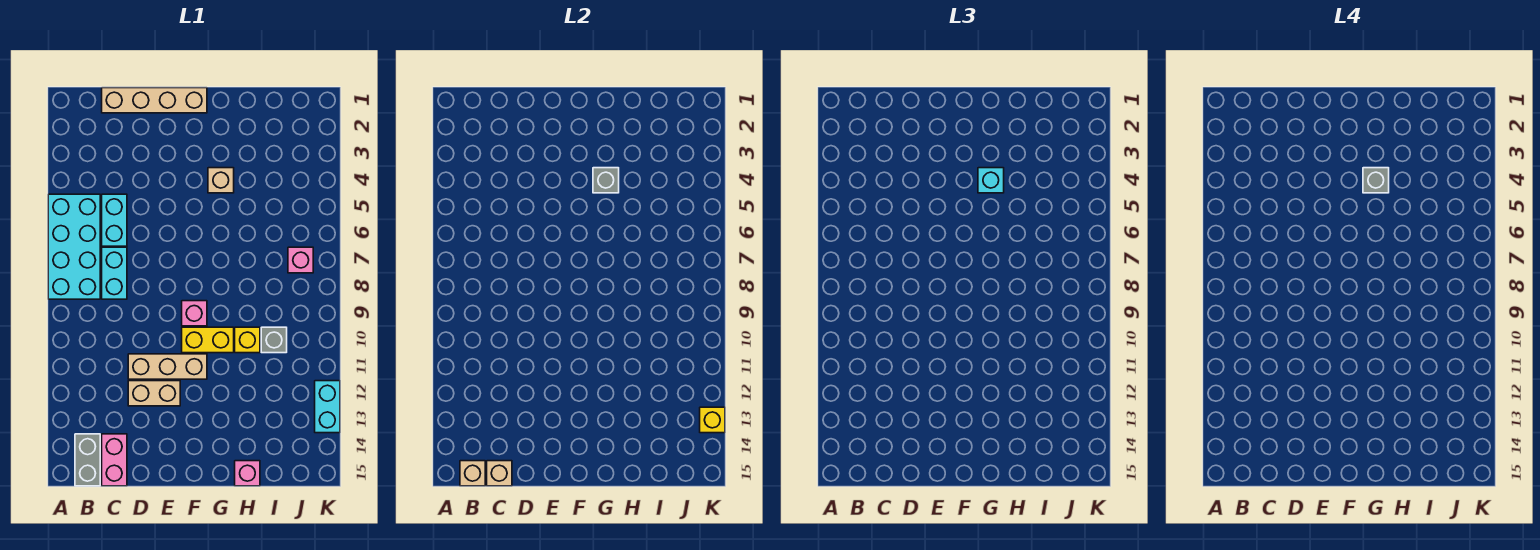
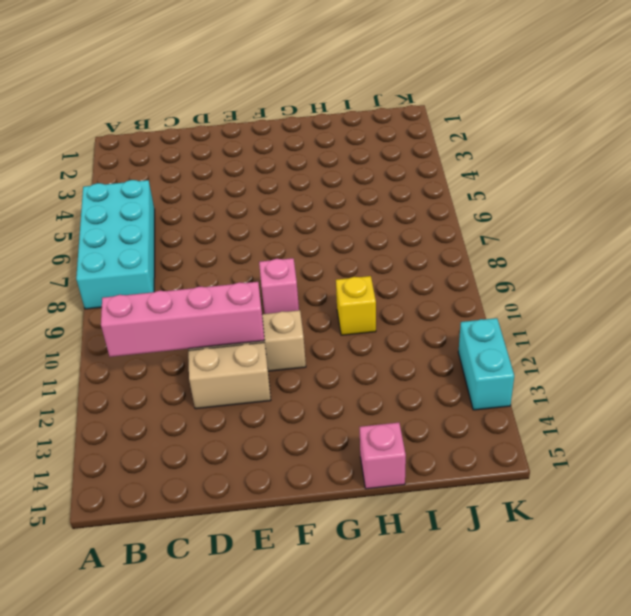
pink brick B11:E11 level 2 -> none
none -> grey brick B14:B15 level 1
none -> tan brick C1:F1 level 1
none -> cyan brick C5:C6 level 1

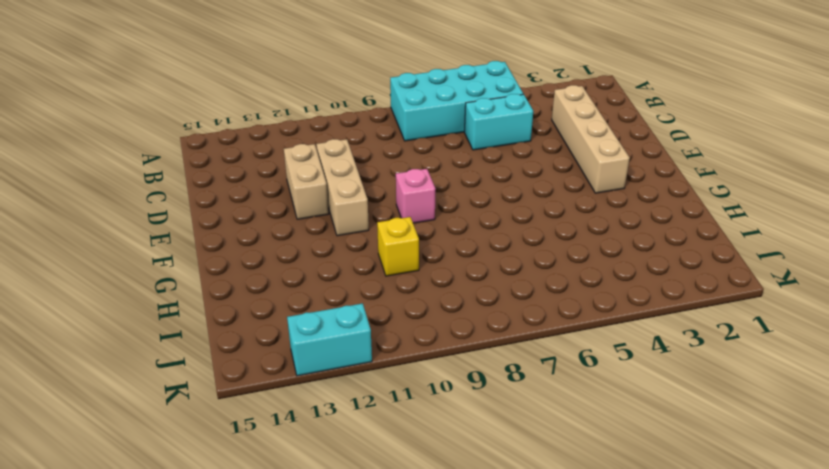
tan brick C3:F3 level 1 -> tan brick C1:F1 level 1
none -> grey brick B14:B15 level 1
none -> cyan brick C7:C8 level 1
none -> pink brick C14:C15 level 1

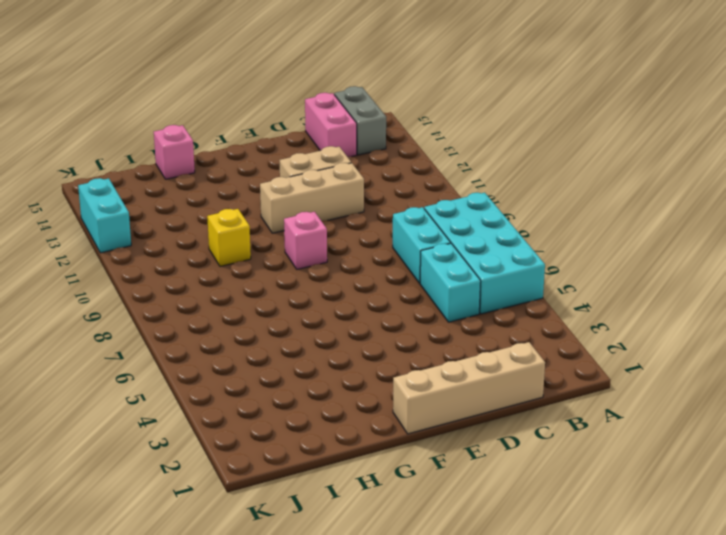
none -> yellow brick F10:G10 level 1
none -> tan brick G4 level 1
none -> grey brick I10 level 1

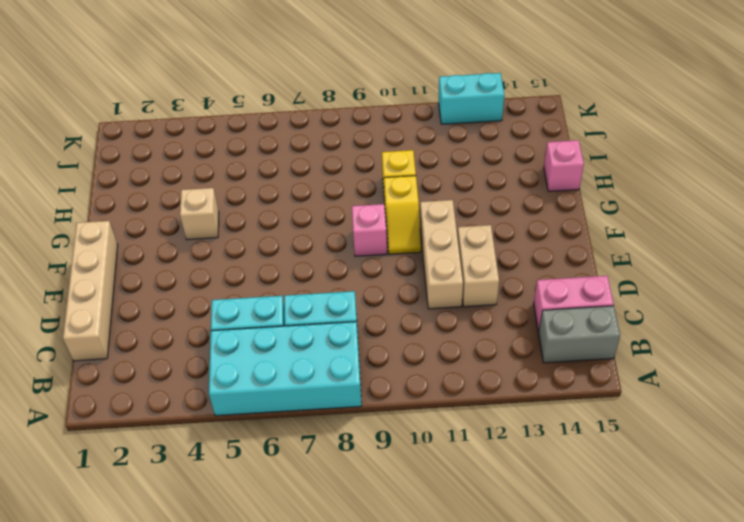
yellow slope F10:G10 level 1 top G -> yellow brick F10:G10 level 1
none -> grey brick I10 level 1
none -> pink brick J7 level 1
none -> tan brick B15 level 2

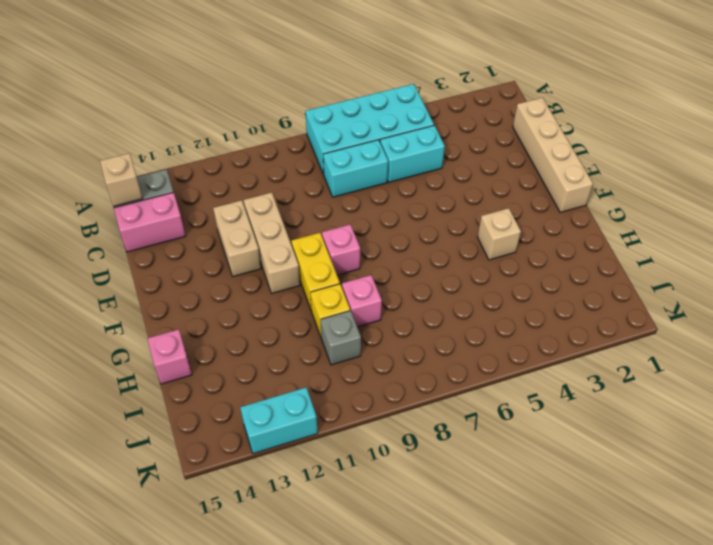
pink brick H9 level 1 -> pink brick J7 level 1
none -> tan brick C15 level 2
none -> grey brick G4 level 2
none -> yellow brick K13 level 2

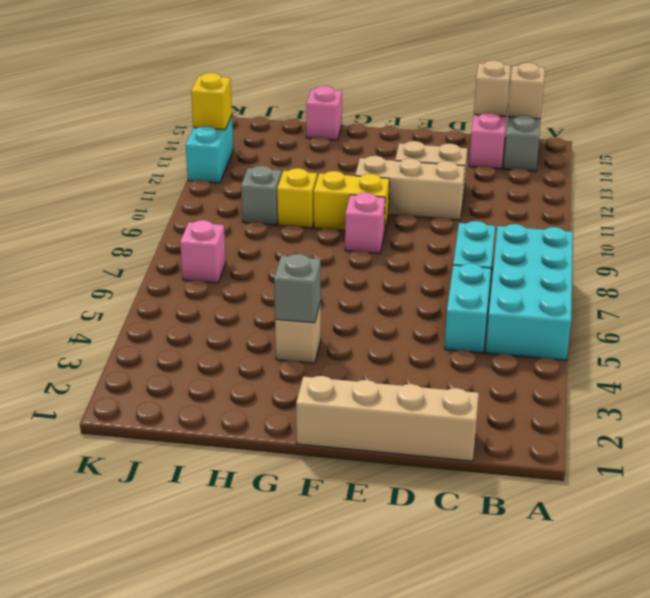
none -> cyan brick G4 level 3
none -> grey brick G4 level 4

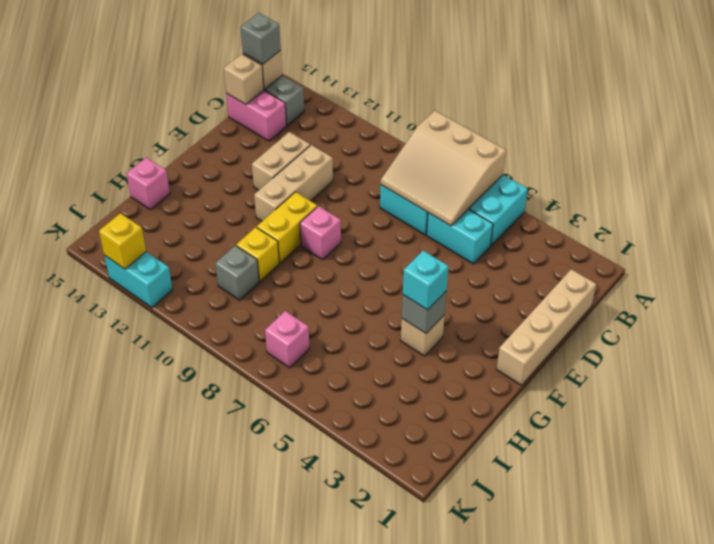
tan slope A6:C8 level 2 top A -> none
grey brick B15 level 3 -> grey brick G4 level 4

